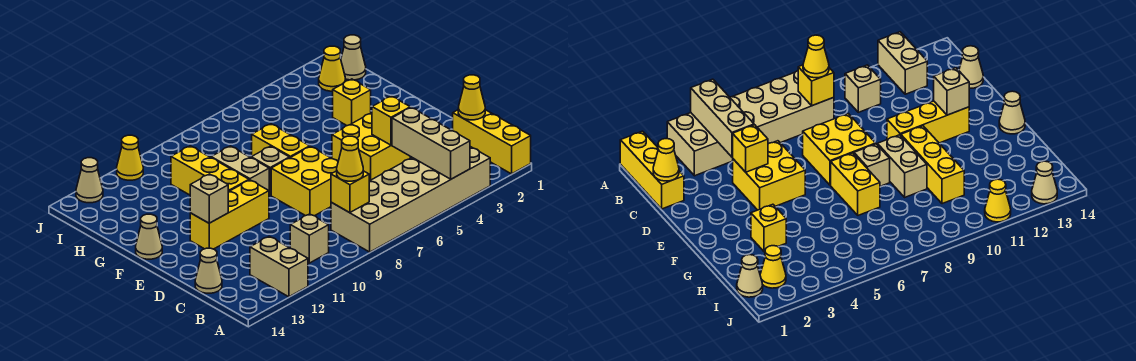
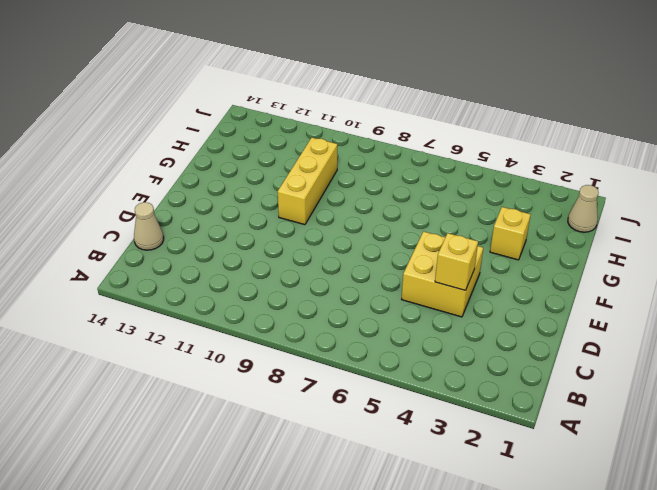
none -> yellow brick A1:C1 level 1
none -> tan brick A3:B8 level 1
none -> tan brick A12:B12 level 1

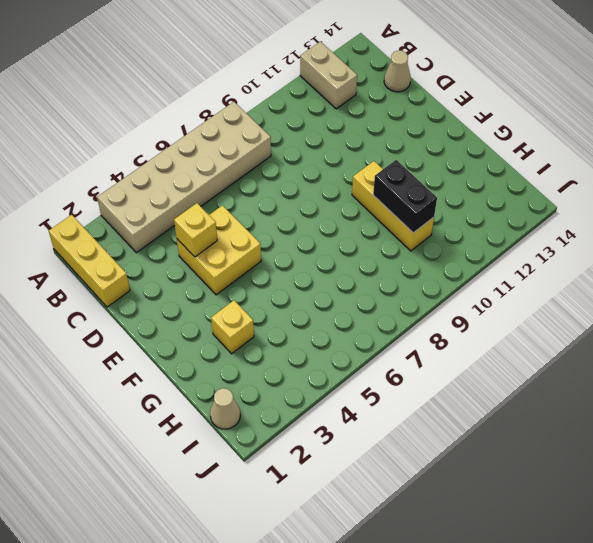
black brick G10:H10 level 2 -> none
none -> tan brick B10 level 1
none -> yellow brick D7:E8 level 1
none -> yellow brick E10:E12 level 1

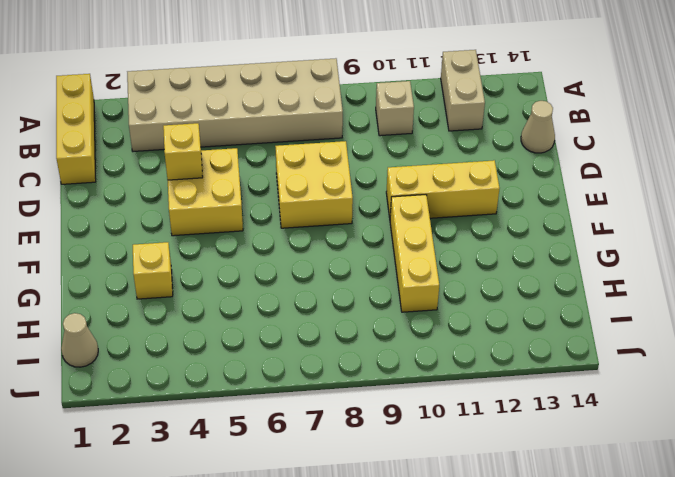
none -> yellow brick F7:G7 level 1
none -> tan brick F8 level 1
none -> tan brick F9:G9 level 1

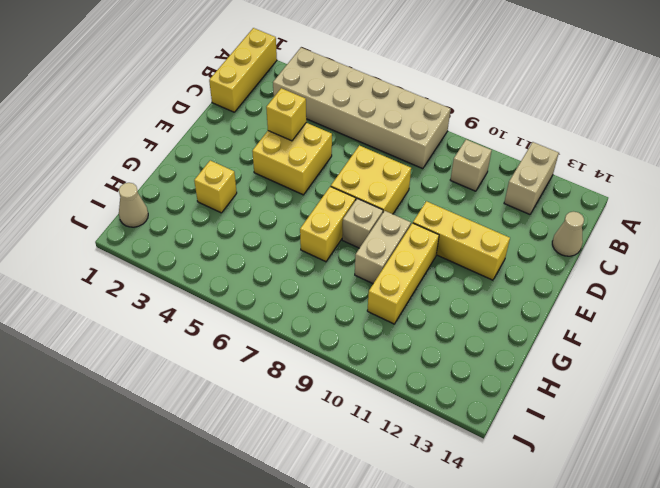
none -> tan cone F14 level 1
none -> yellow cone I2 level 1
none -> yellow cone J11 level 1

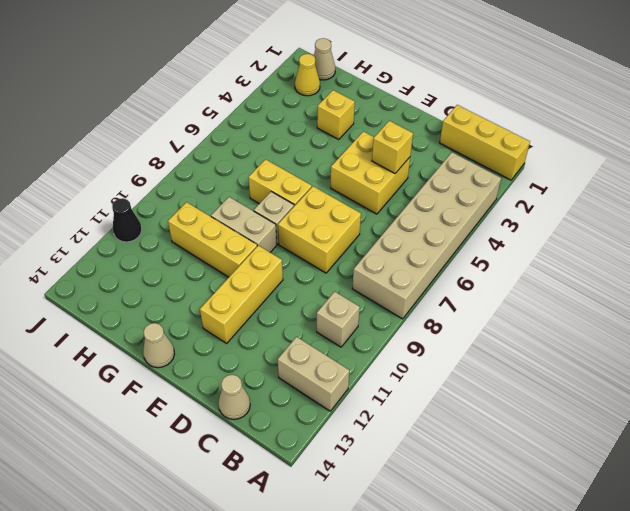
black cone J11 level 1 -> yellow cone J11 level 1
none -> tan cone J13 level 1
none -> tan brick A4:C4 level 2
none -> yellow brick B8 level 2

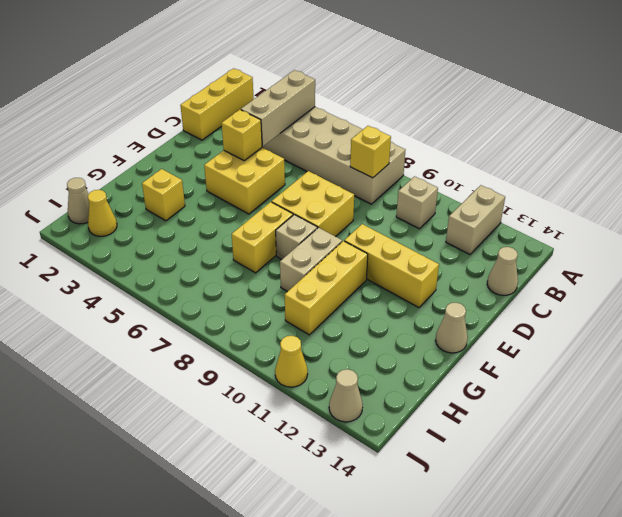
none -> yellow cone C1 level 2
none -> tan brick E12 level 2
none -> yellow cone B8 level 3

